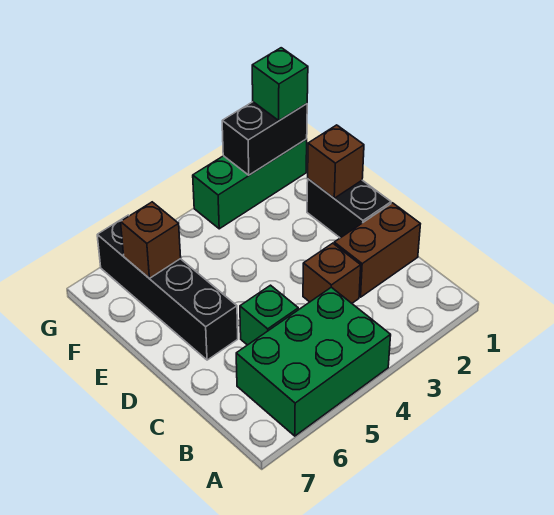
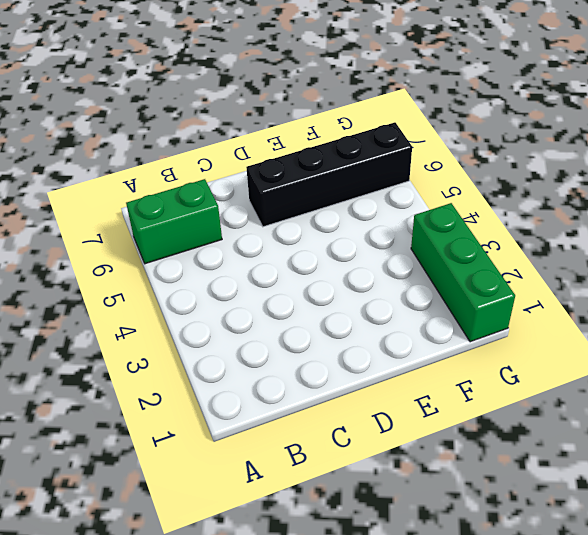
green brick A6:B6 level 1 -> green brick A4:B6 level 1
none -> brown brick C1:C2 level 1
none -> brown brick C3 level 1

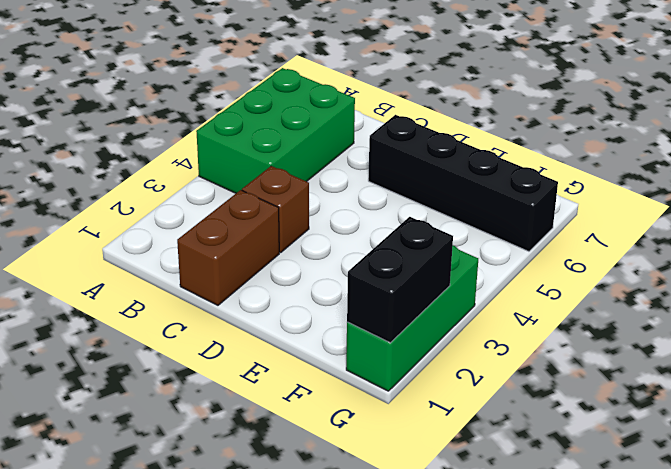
none -> green brick C5 level 1
none -> black brick D1:E1 level 1

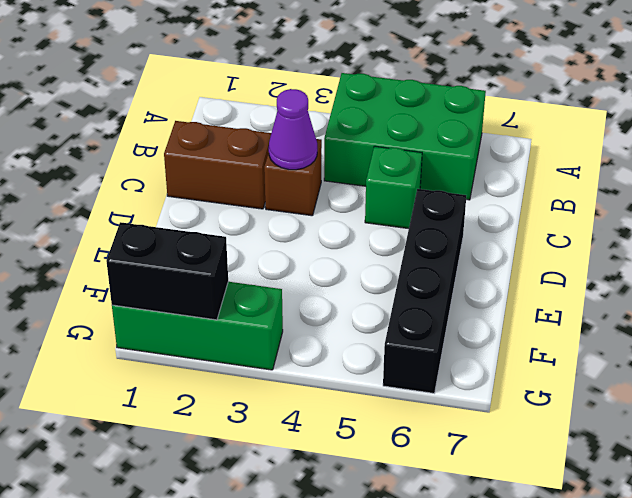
purple cone C3 level 2 -> none
none -> black brick D1:E1 level 1
none -> brown brick E1 level 2

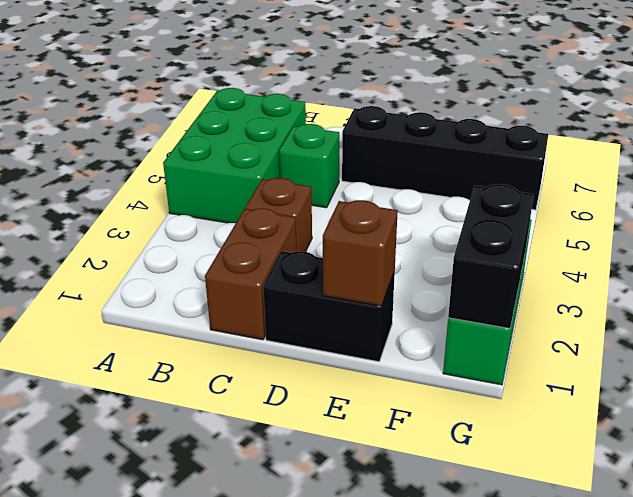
none -> brown brick F6 level 2
none -> green brick G1 level 3

